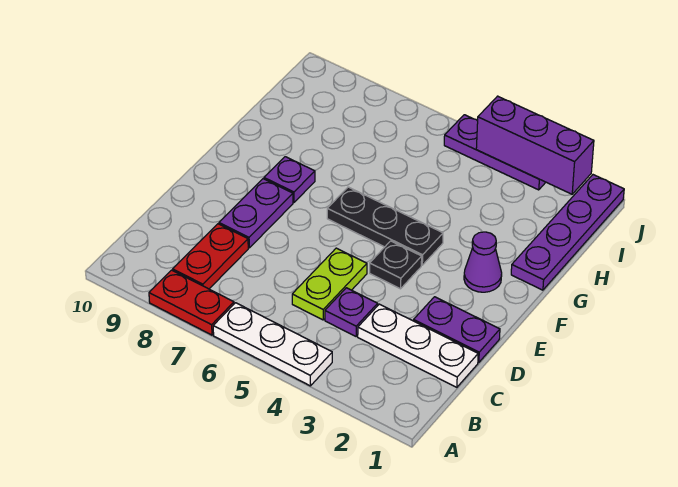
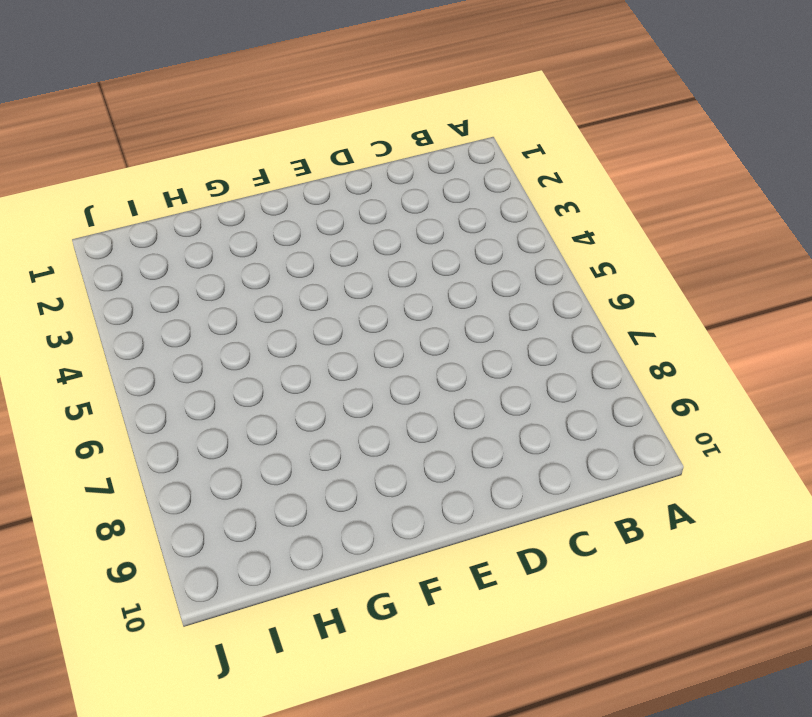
none -> white plate A4:A6 level 1
none -> red plate A7:A8 level 1
none -> red plate B8:C8 level 1

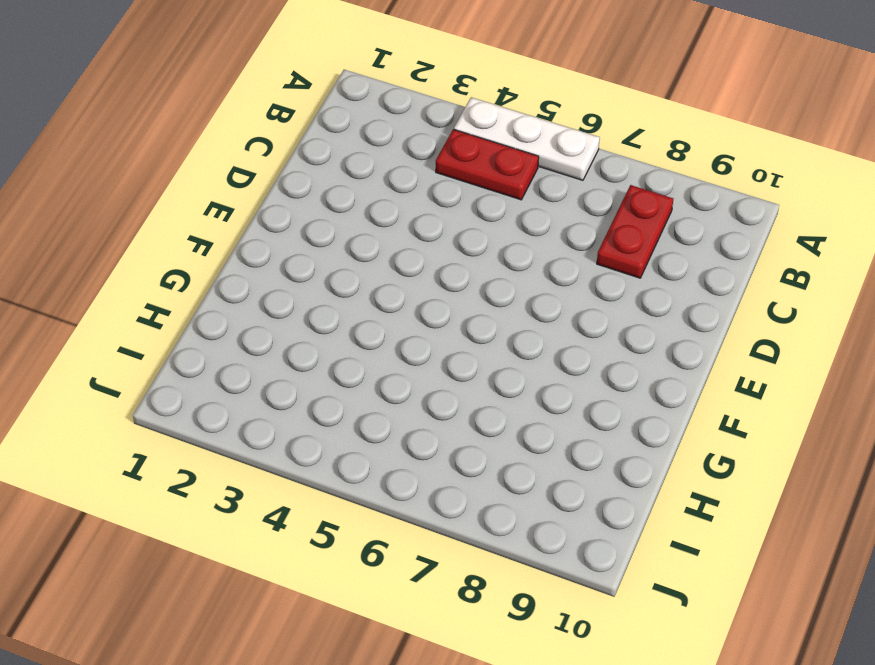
red plate B4:B5 level 1 -> red plate A7:A8 level 1
none -> white plate C1:C3 level 1
none -> purple plate C4 level 1
none -> lime plate C5:D5 level 1

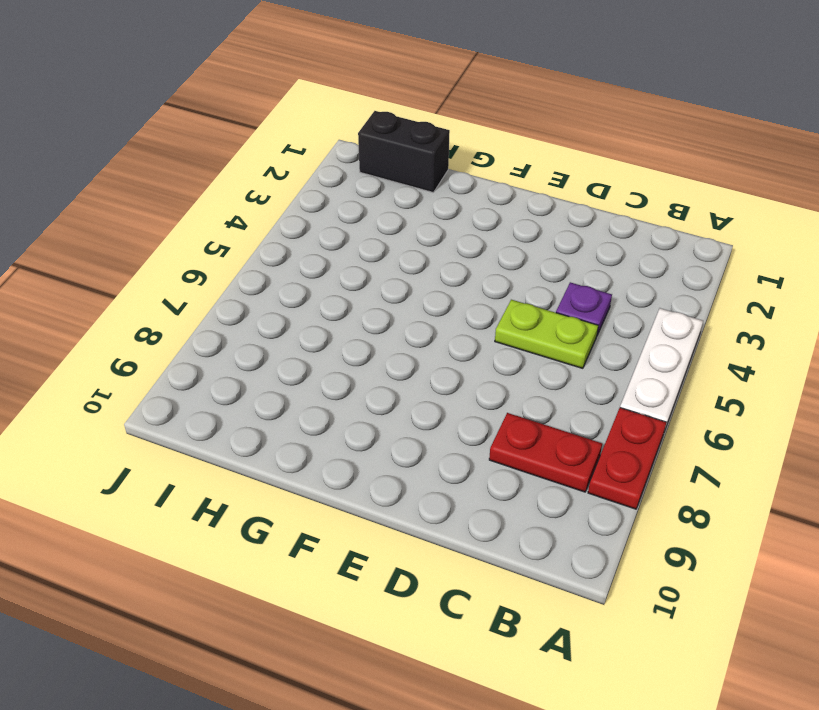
black brick H1:I1 level 1 -> purple plate G1:J1 level 1
none -> white plate C1:C3 level 1
none -> purple plate D1:D2 level 1
none -> purple plate D8:E8 level 1

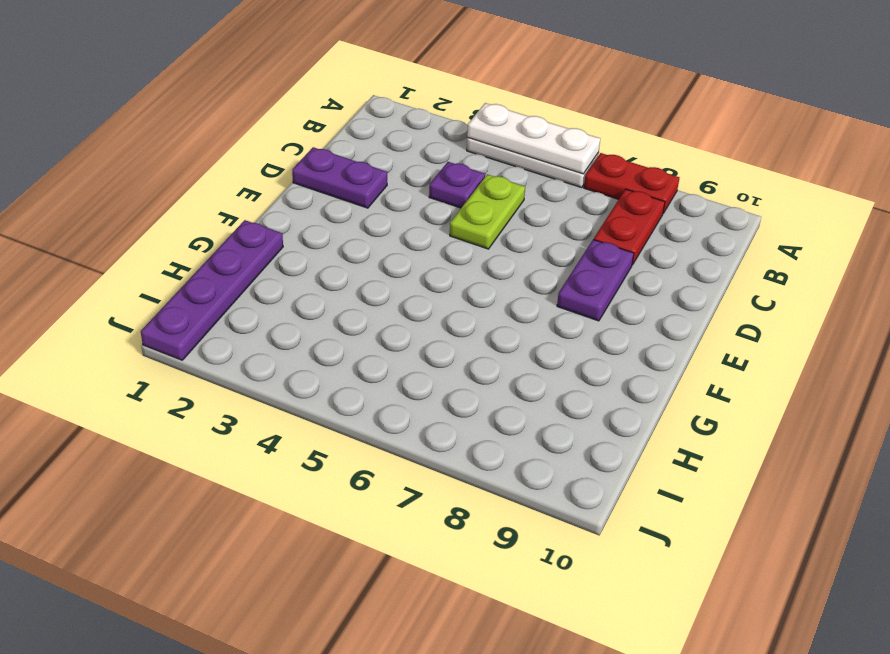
white plate A4:A6 level 2 -> white plate C1:C3 level 1
none -> black plate E4 level 1
none -> purple cone F2 level 1
none -> black plate F4:F6 level 1

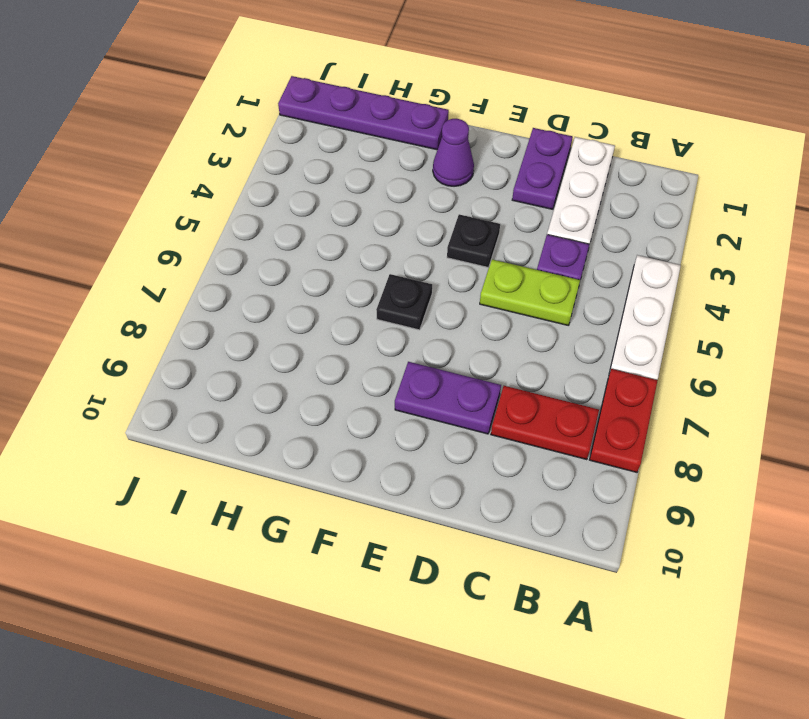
black plate F6 level 1 -> black plate F4:F6 level 1
none -> purple plate F8 level 1
none -> purple plate J3:J5 level 1
none -> purple brick J2:J4 level 2

